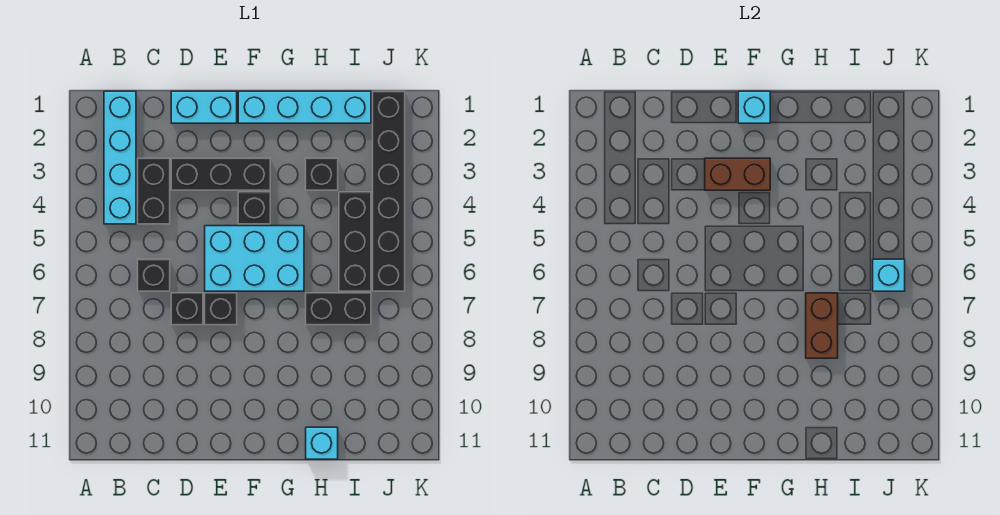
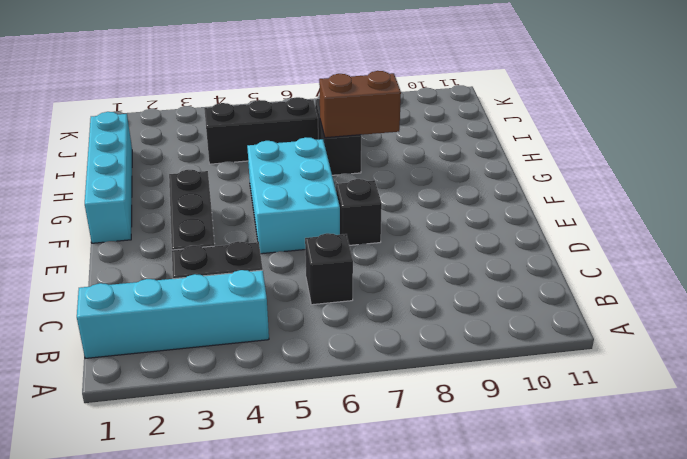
none -> cyan brick D1:E1 level 1
none -> black brick D7 level 1
none -> black brick F4 level 1

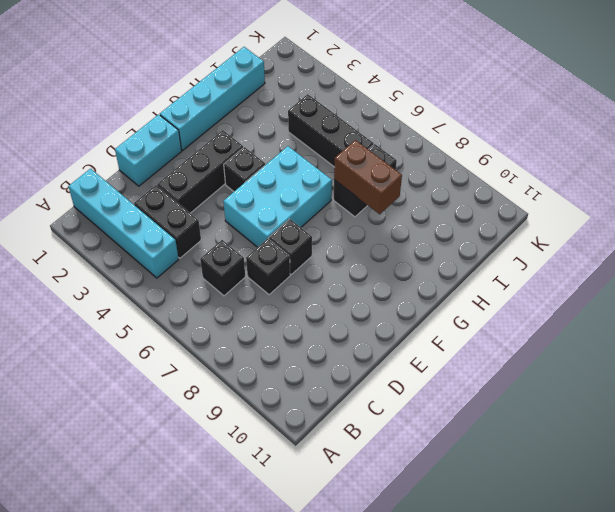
none -> black brick H3 level 1
none -> cyan brick H11 level 1
none -> black brick J1:J6 level 1

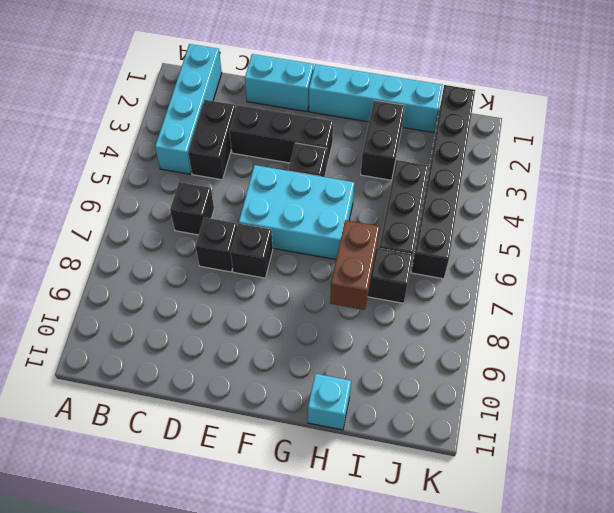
black brick H2:H3 level 1 -> black brick H3 level 1
none -> brown brick E3:F3 level 2
none -> cyan brick F1 level 2
none -> cyan brick J6 level 2

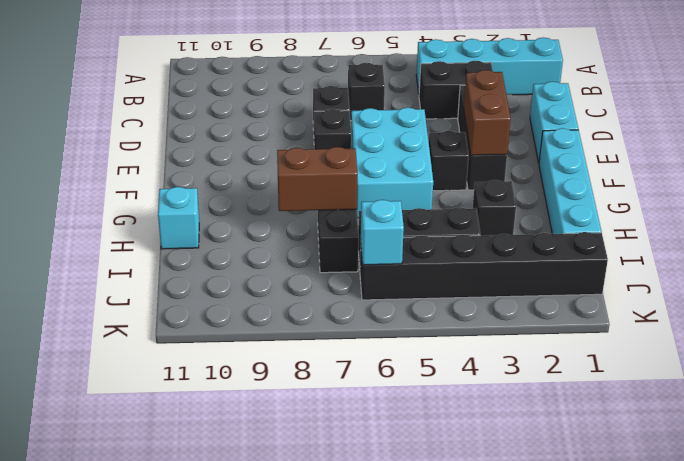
none -> cyan brick F1 level 2

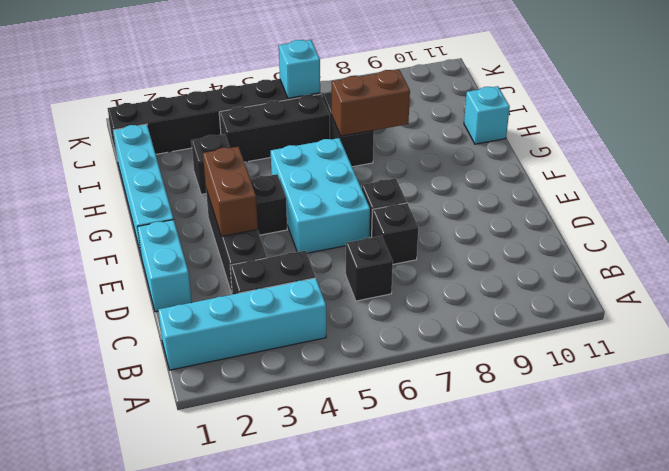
none -> cyan brick F1 level 2

